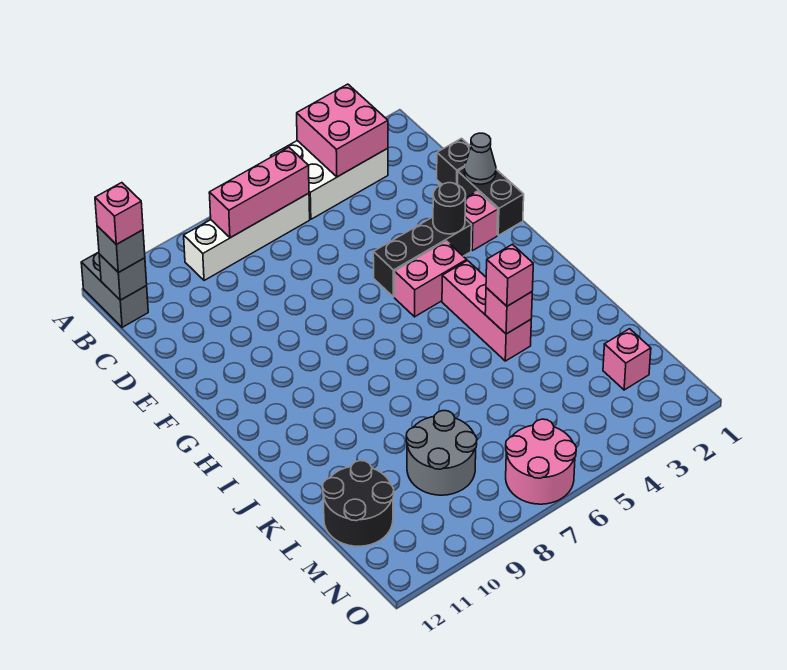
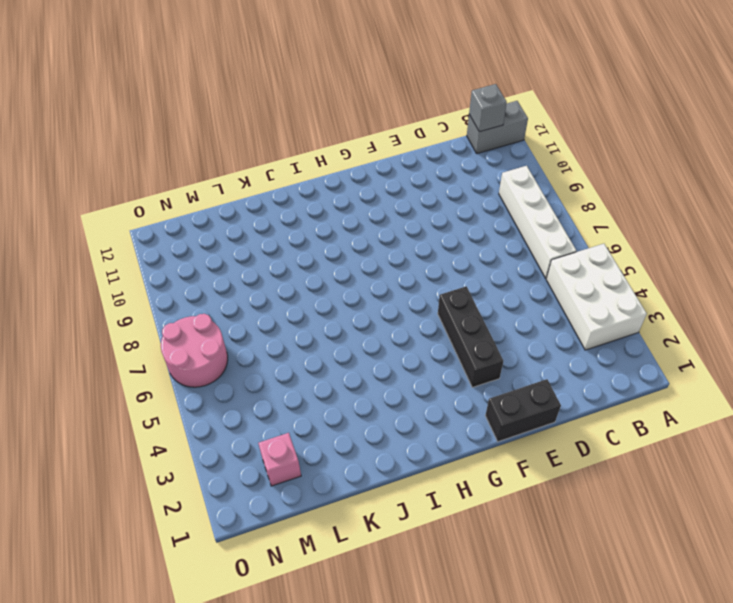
none -> black brick D1 level 1
none -> pink brick F2 level 1
none -> pink brick G4:G5 level 1

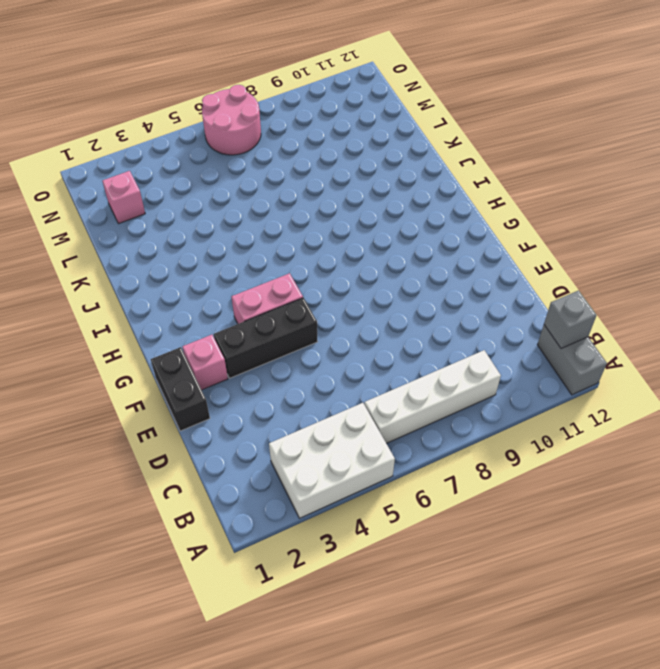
none -> black brick D1 level 1
none -> pink brick H4:J4 level 1
none -> grey round brick L8:M9 level 1

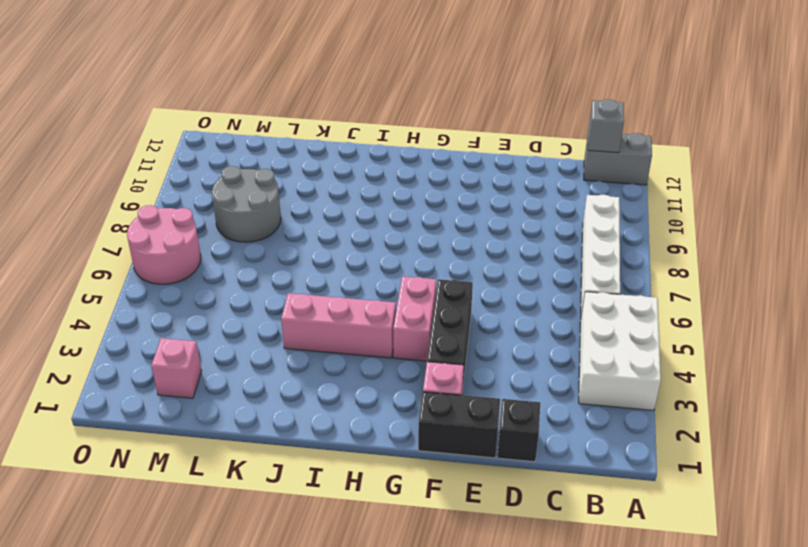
none -> black round brick L11:M12 level 1
none -> pink brick A3:B4 level 2
none -> pink brick B6:B8 level 2

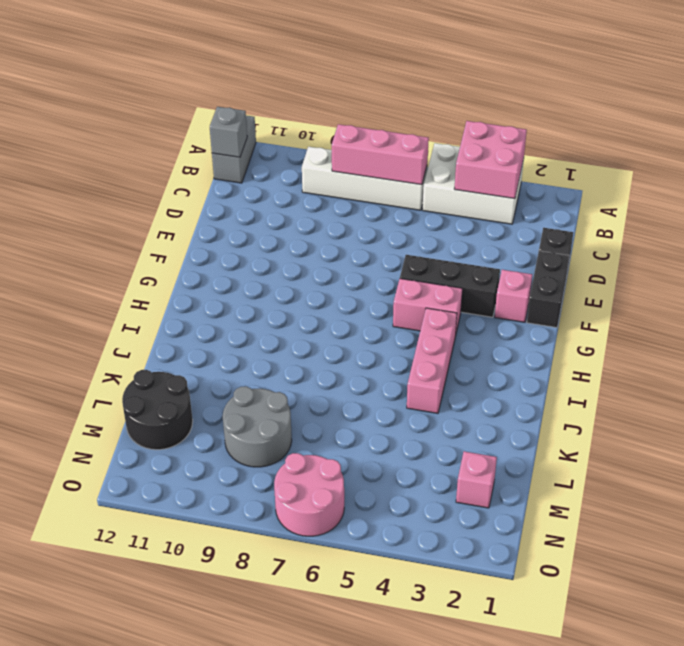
none -> grey cone E1 level 2
none -> black round brick F3 level 2
none -> pink brick J4 level 2

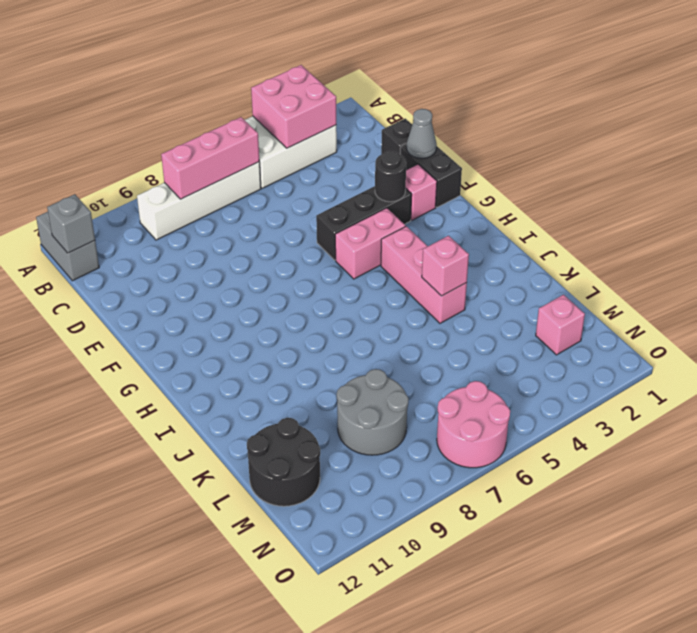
none -> grey brick B12 level 3
none -> pink brick J4 level 3
none -> pink brick B12 level 4

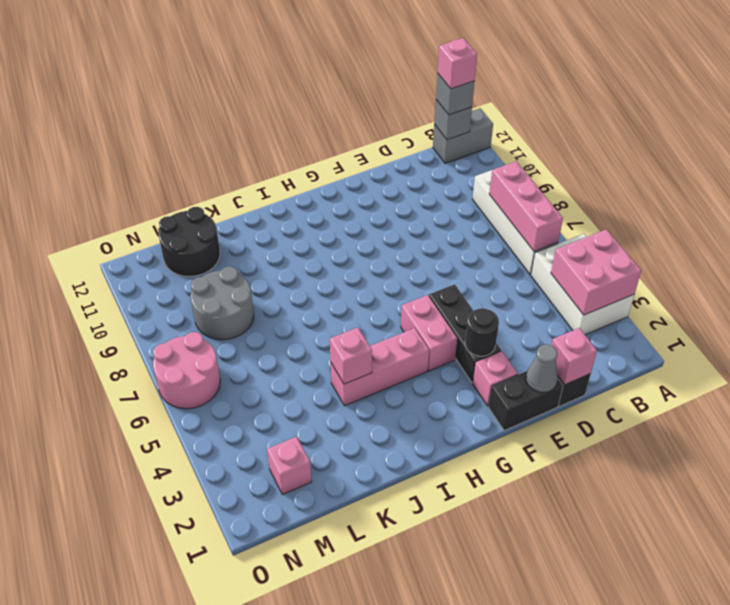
pink brick D1 level 2 -> pink brick J4 level 3

